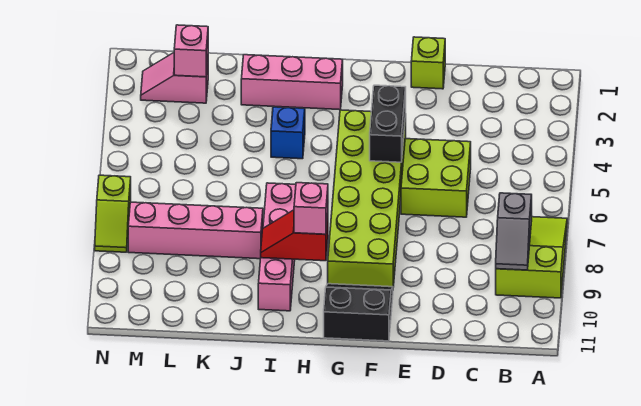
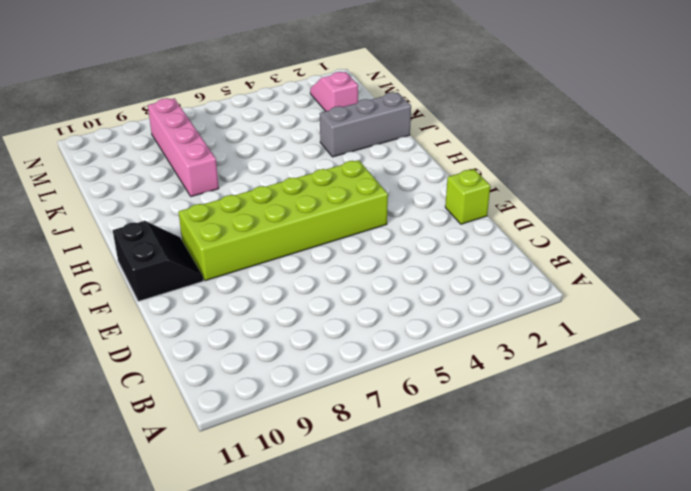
grey brick J1:J3 level 1 -> pink brick H2:J2 level 1
none -> lime slope A7:B9 level 1 top 9
none -> lime brick D5:E6 level 1
none -> blue brick I4 level 1

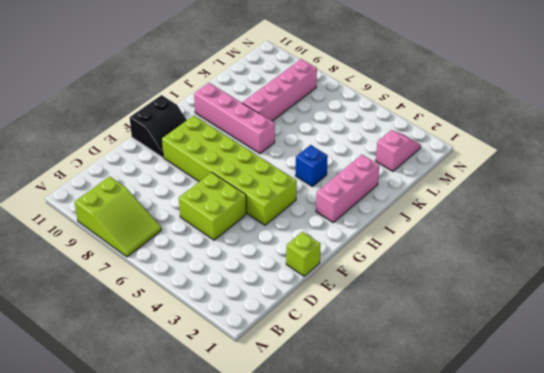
none -> lime slope N7:N8 level 1 top 7
none -> grey slope B8:B9 level 2 top 8
none -> black brick F4:F5 level 2

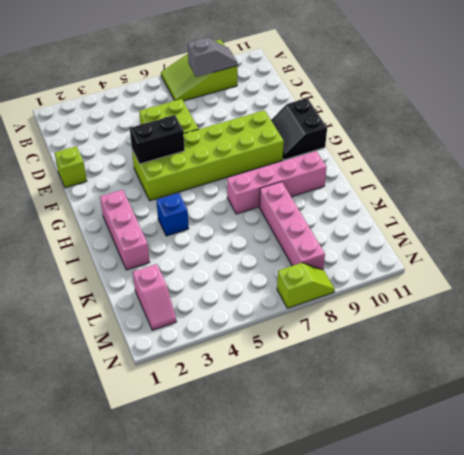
none -> red slope H9:I9 level 2 top H
none -> pink brick L2 level 2
none -> pink brick H9 level 3

